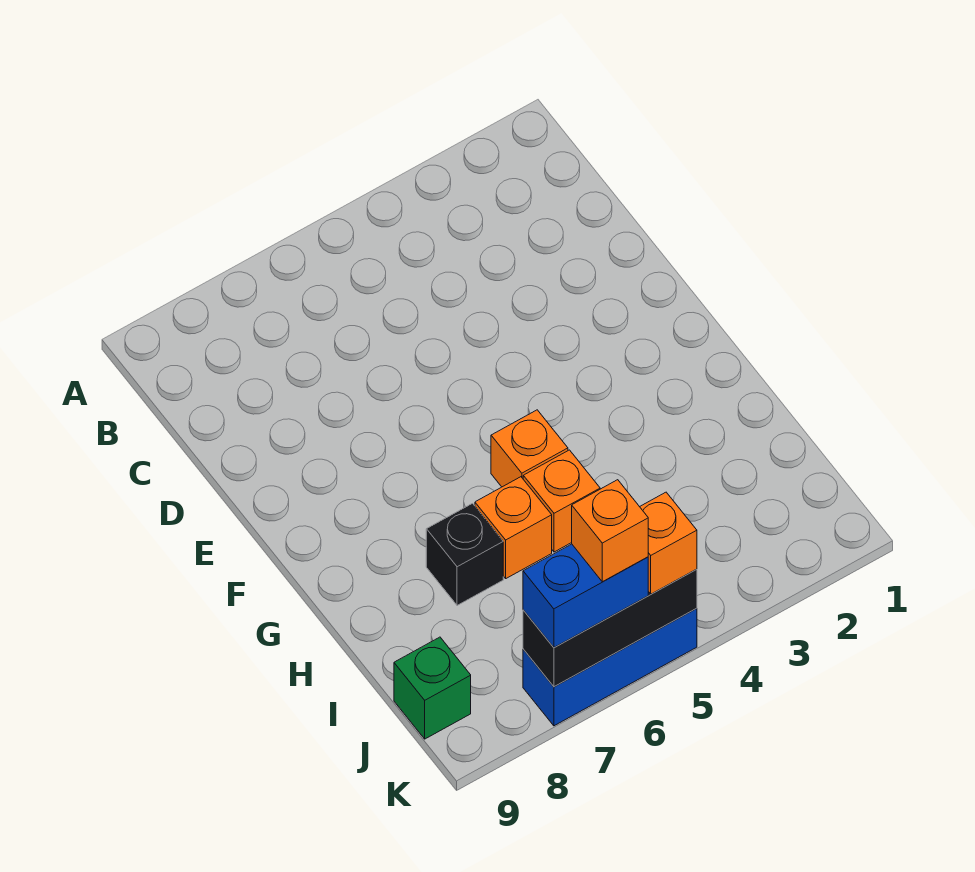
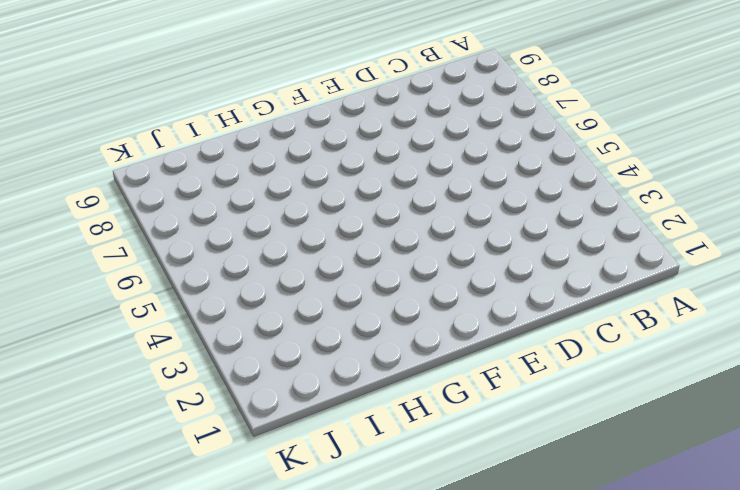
none -> orange brick G5 level 1
none -> orange brick H5 level 1

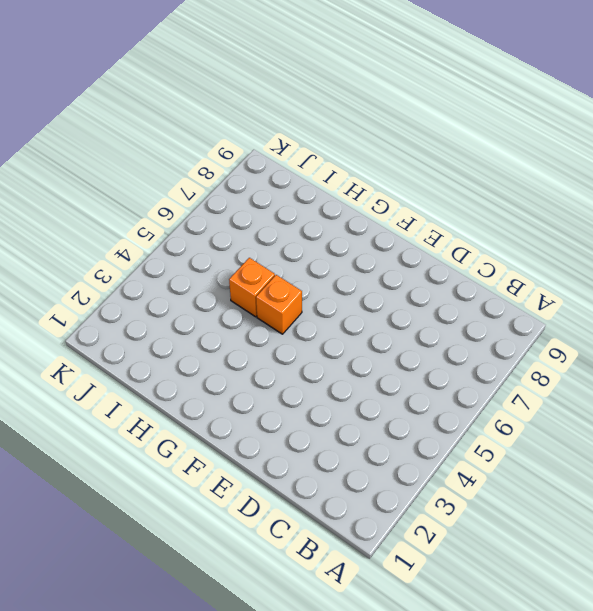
none -> orange brick H6 level 1
none -> black brick H7 level 1

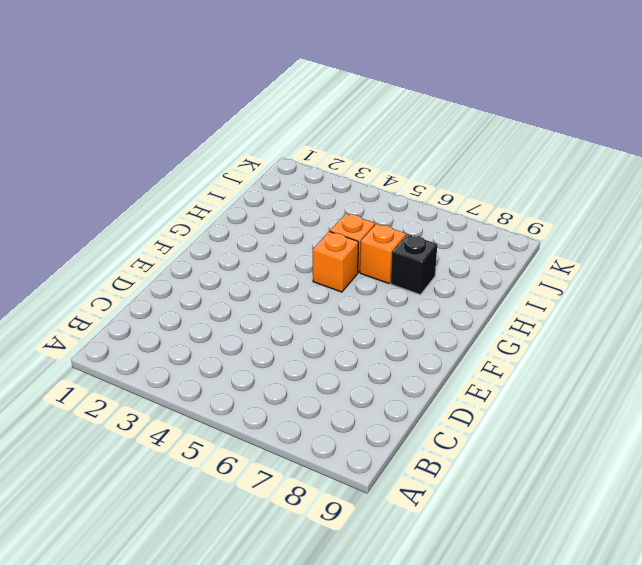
none -> green brick J9 level 1
none -> blue brick K5:K7 level 1

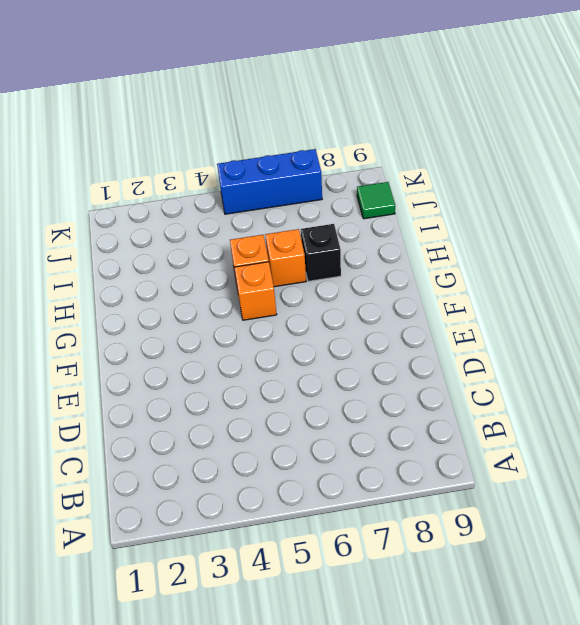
green tile J9 level 1 -> green brick J9 level 1
none -> black brick K5:K7 level 2
none -> orange brick K5 level 3

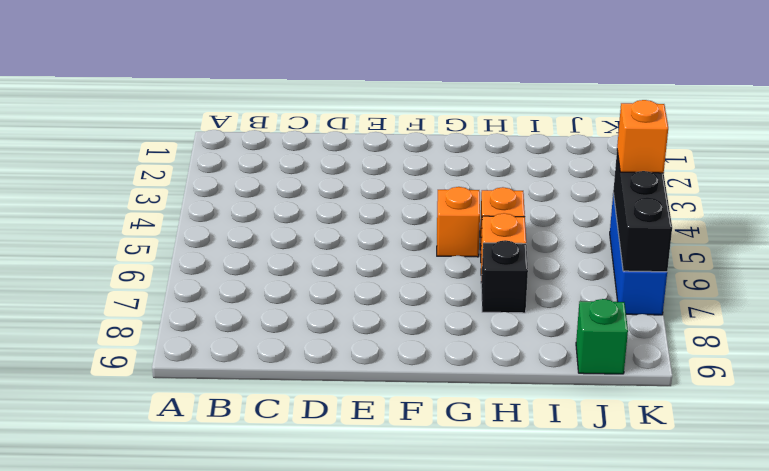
none -> blue brick K6:K7 level 3
none -> orange brick K6 level 4

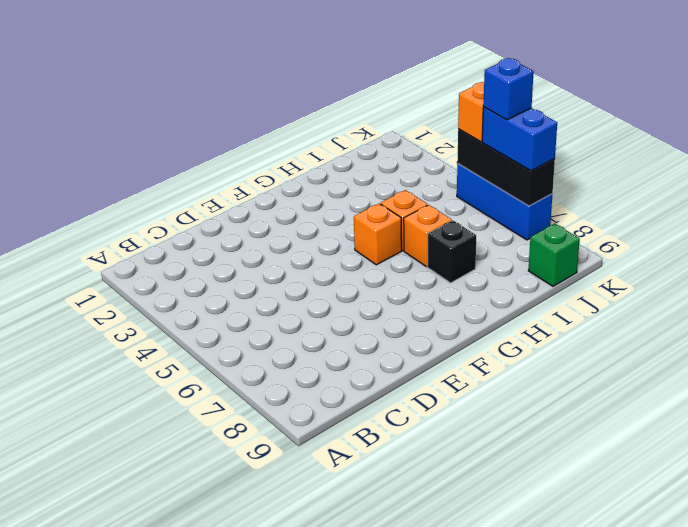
blue brick K6 level 4 -> orange brick K6 level 4

